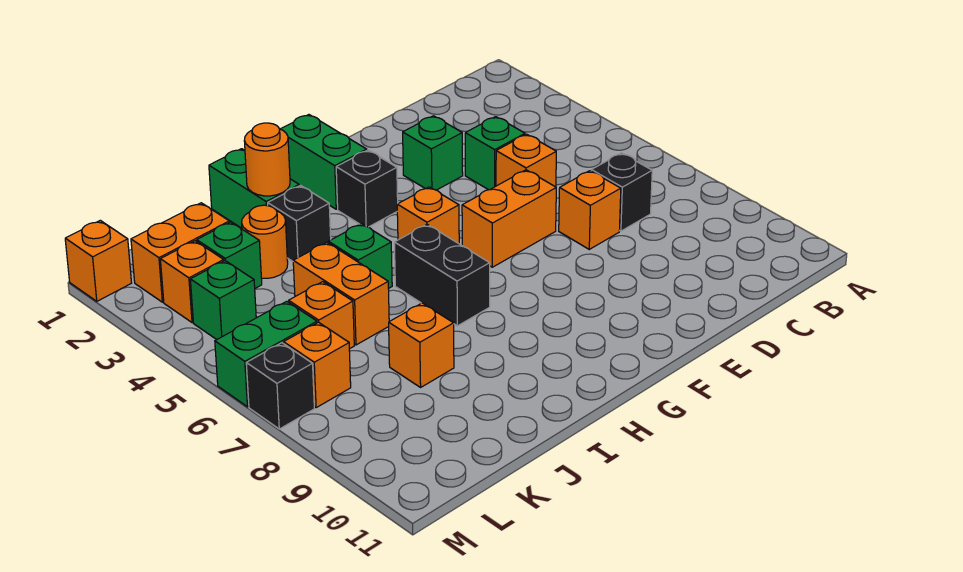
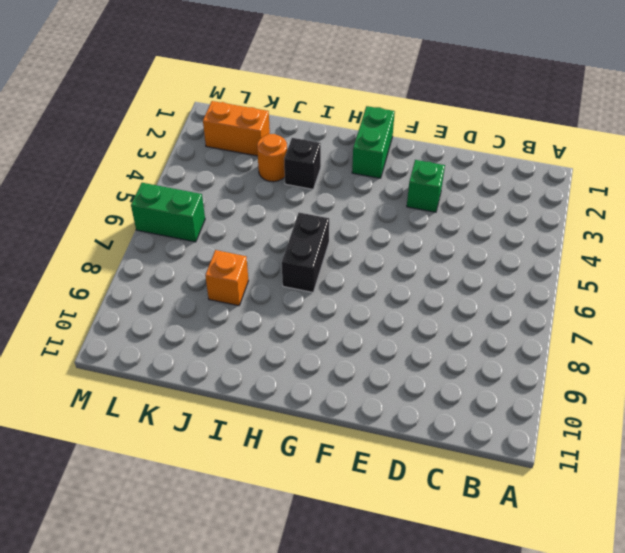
none -> black brick C7 level 1
none -> green brick D4 level 1
none -> orange brick D5 level 1

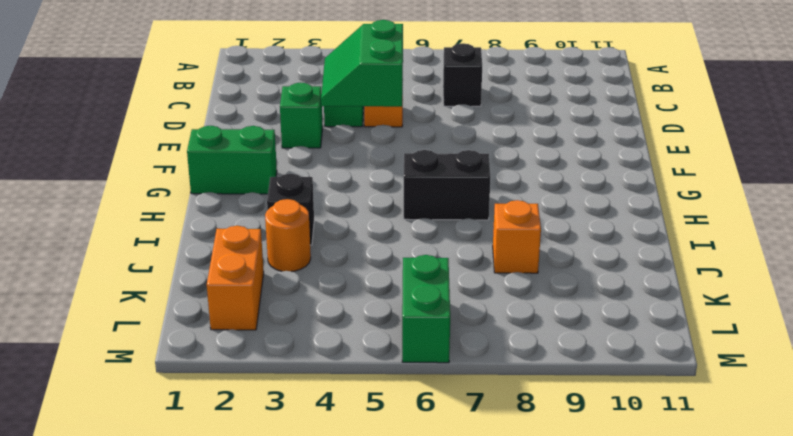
green slope D4:E5 level 2 top 5 -> none
none -> orange brick D7 level 1
none -> orange brick E6:F6 level 1
none -> black brick G3 level 1

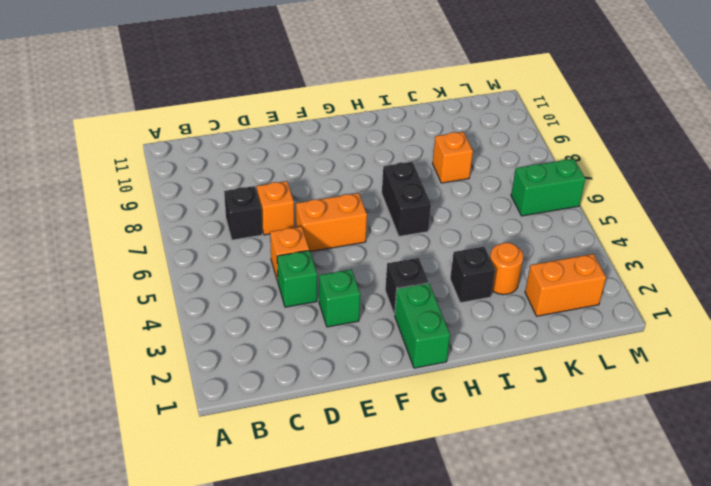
none -> orange brick G5 level 1
none -> green brick I1:I2 level 1
none -> green brick I5 level 1

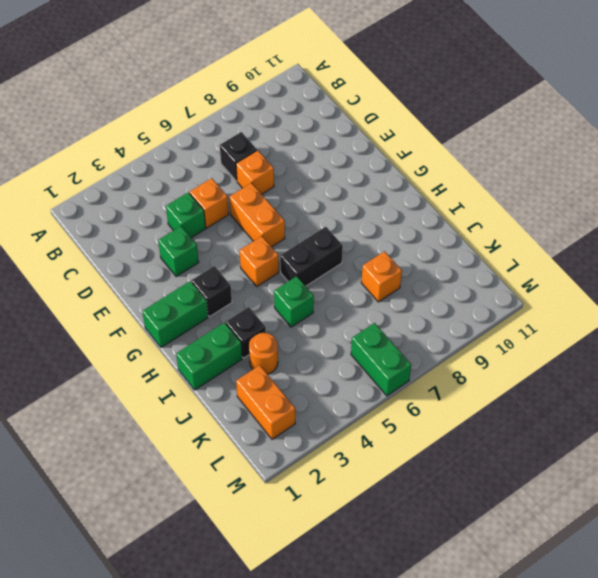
none -> orange brick J5:J6 level 1
none -> green brick K3 level 1
none -> orange brick K6 level 1

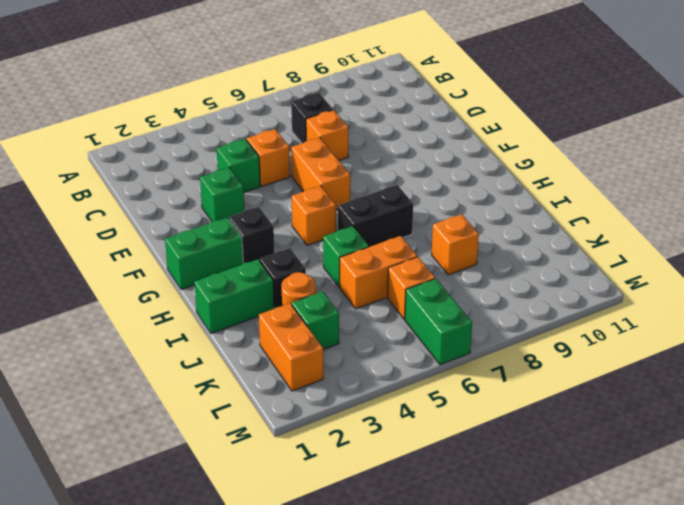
none -> orange brick L3 level 1
none -> green brick L4 level 1
none -> orange brick L7 level 1

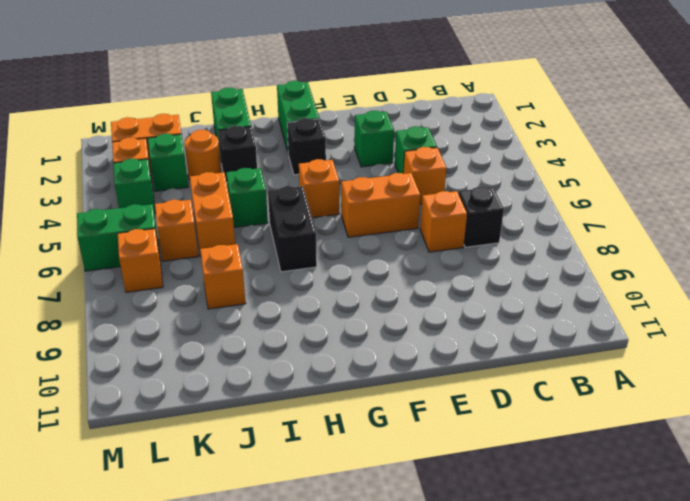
none -> orange brick M1 level 1
none -> black brick M7 level 1
none -> orange round brick I2 level 2

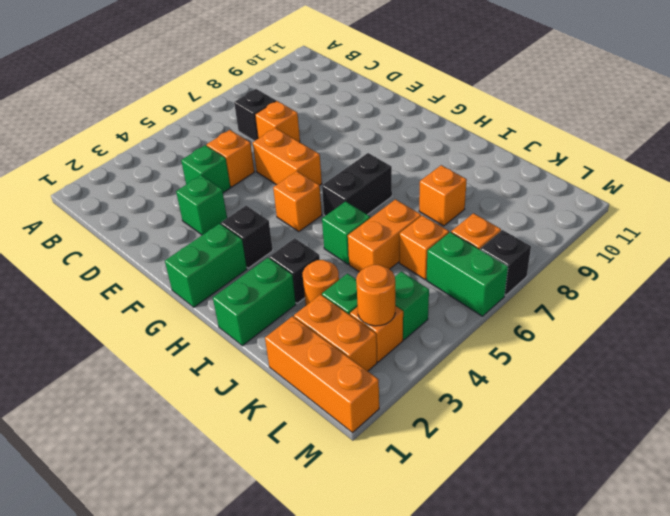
orange brick K1:M1 level 1 -> orange brick M1 level 1
orange round brick L3 level 2 -> orange round brick I2 level 2

